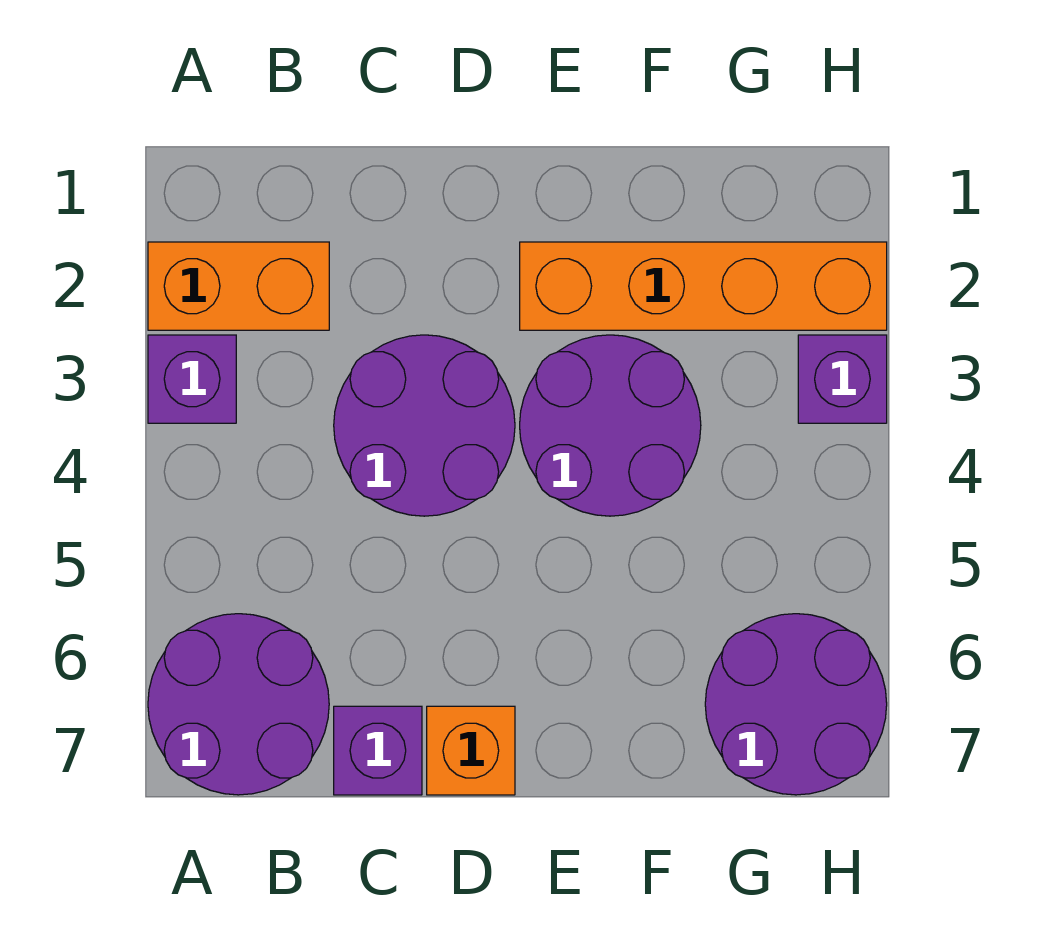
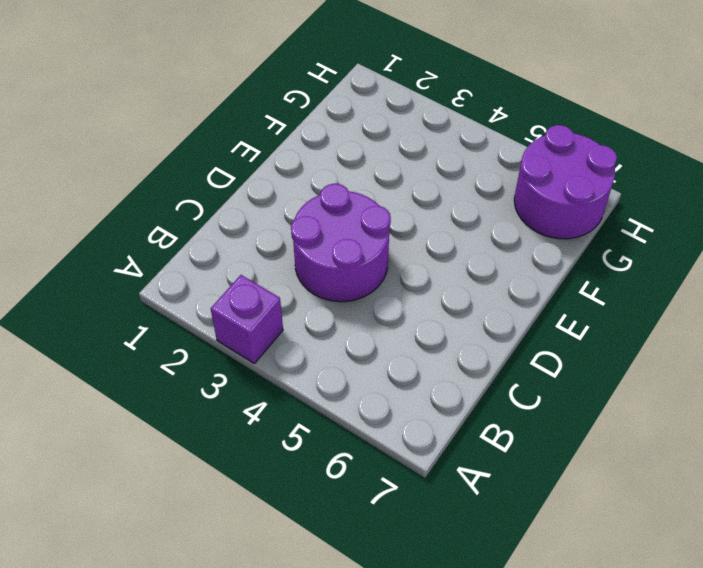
none -> orange brick A2:B2 level 1
none -> purple round brick A6:B7 level 1

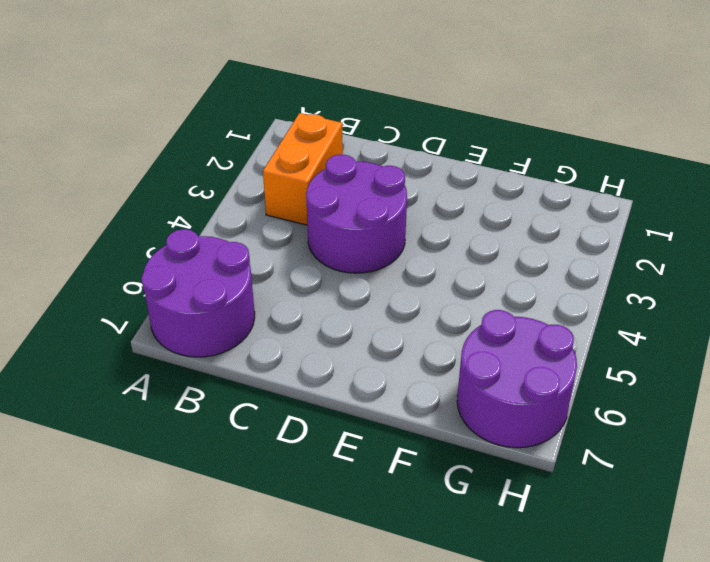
orange brick B2:B3 level 1 -> orange brick A2:B2 level 1
none -> purple brick A3 level 1
none -> purple brick C7 level 1

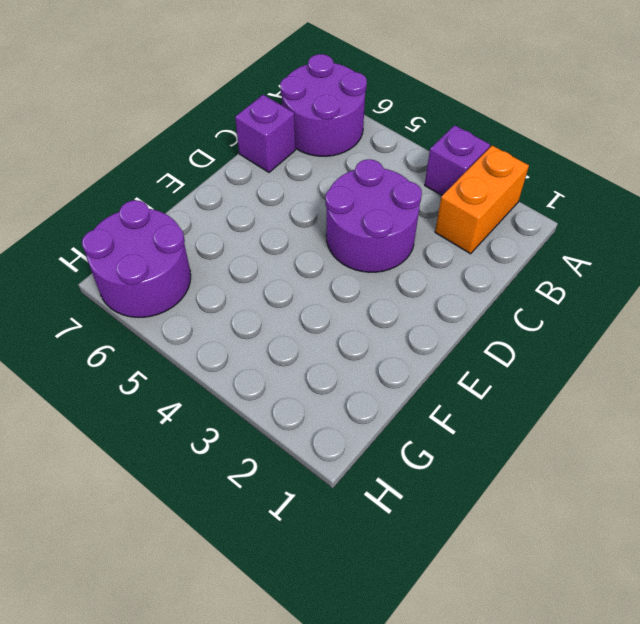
none -> orange brick D7 level 1
none -> orange brick E2:H2 level 1

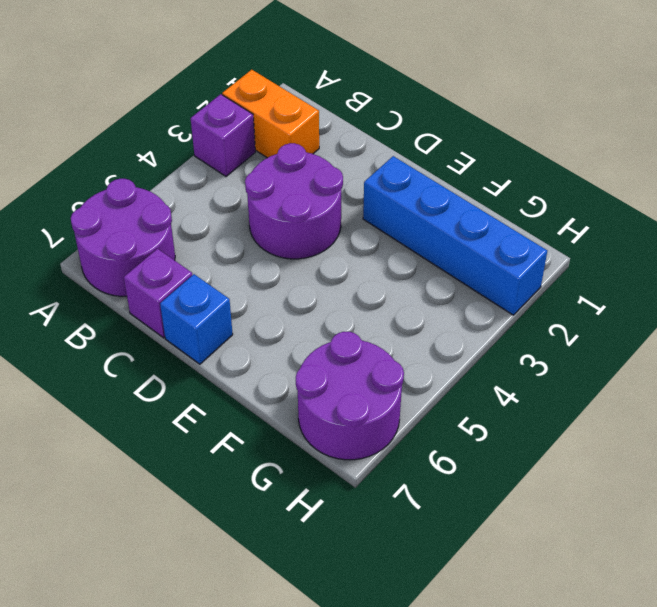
blue brick D7 level 1 -> orange brick D7 level 1
blue brick E2:H2 level 1 -> orange brick E2:H2 level 1
none -> purple round brick E3:F4 level 1
none -> purple brick H3 level 1

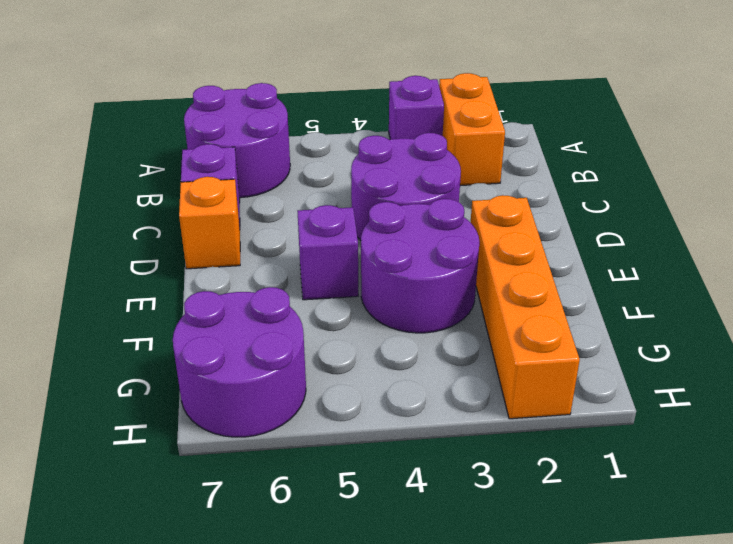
purple brick E5 level 1 -> purple brick H3 level 1

